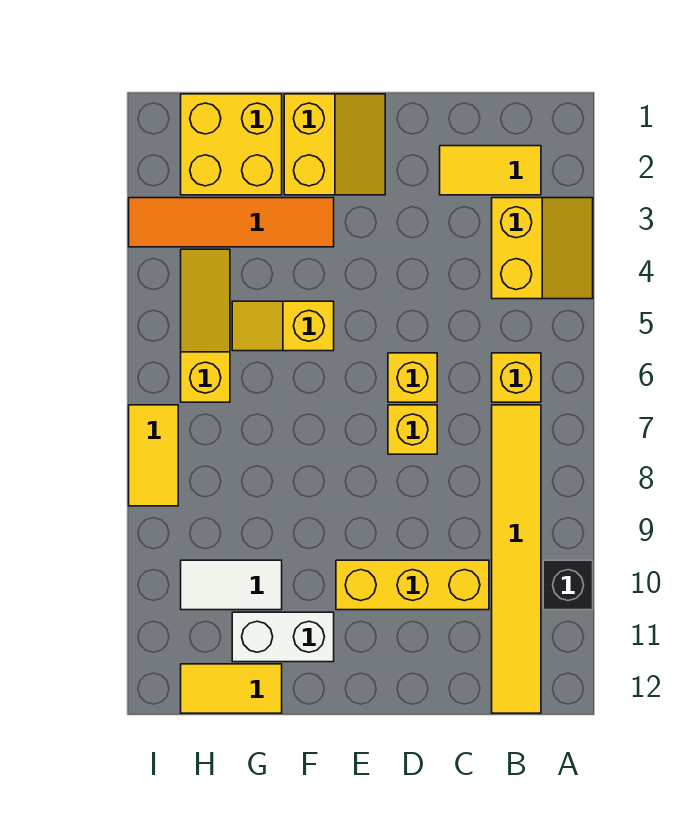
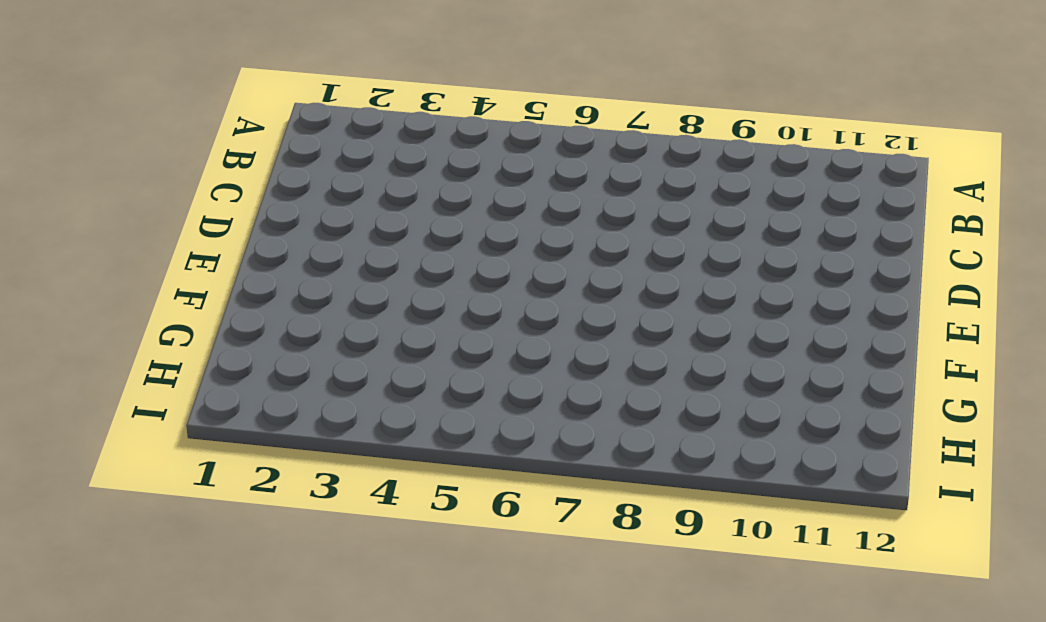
none -> yellow slope A3:B4 level 1 top B
none -> black brick A10 level 1
none -> yellow tile B2:C2 level 1

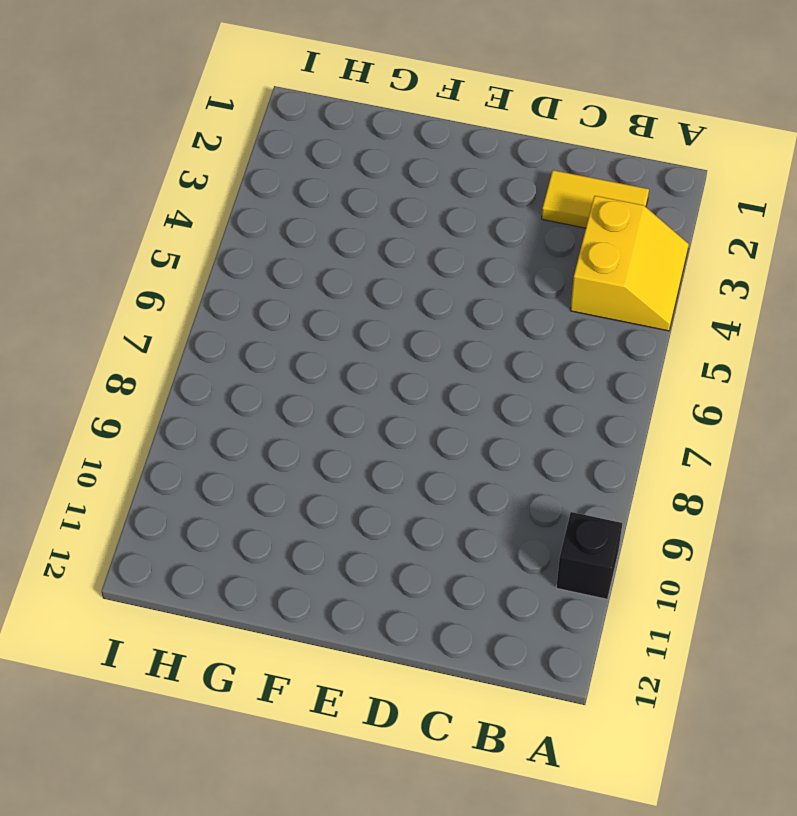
none -> yellow brick B6 level 1
none -> yellow tile B7:B12 level 1
none -> yellow brick C10:E10 level 1

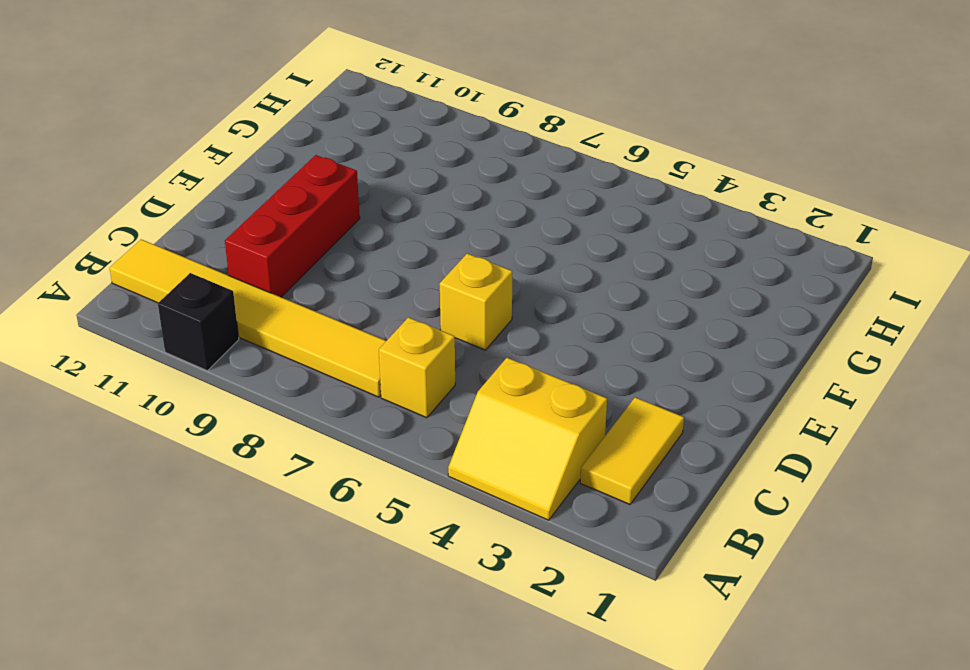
red brick C10:E10 level 1 -> yellow brick C10:E10 level 1
none -> yellow brick D7 level 1
none -> yellow slope E1:F2 level 1 top F
none -> orange tile F3:I3 level 1

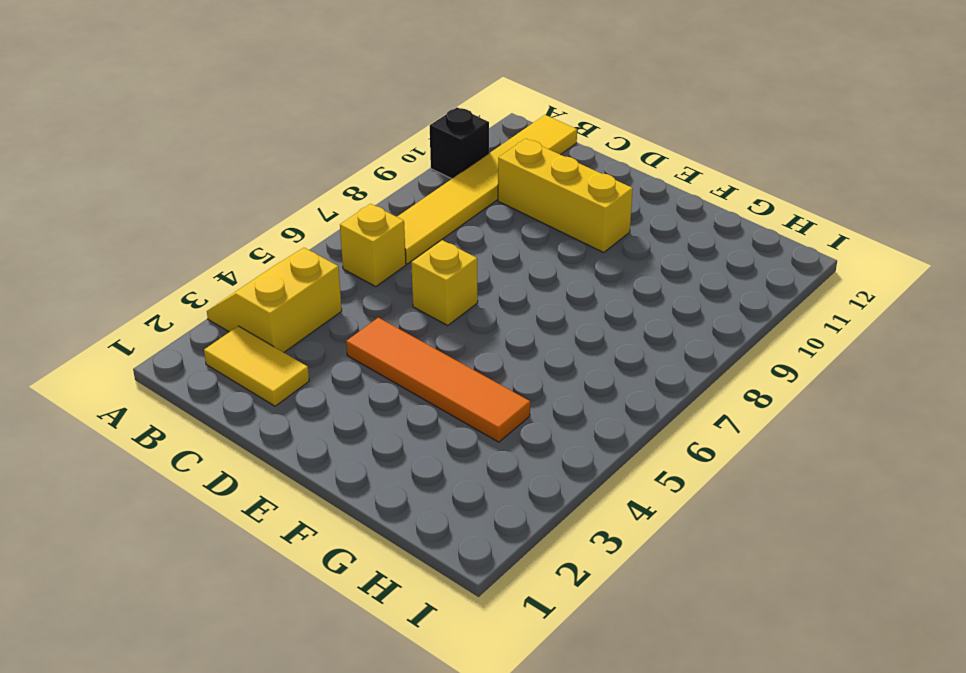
orange tile D4:G4 level 1 -> orange tile F3:I3 level 1
none -> yellow brick D7 level 1
none -> yellow slope E1:F2 level 1 top F
none -> yellow slope F5:G5 level 1 top F

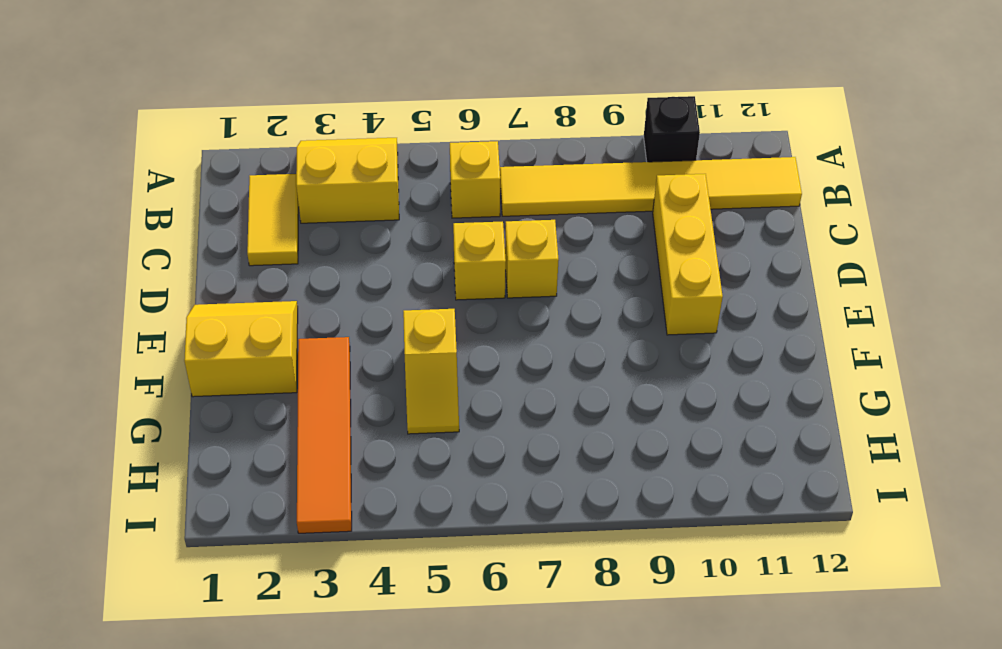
none -> white brick F11:G11 level 1
none -> yellow brick G1:H2 level 1
none -> white tile G10:H10 level 1

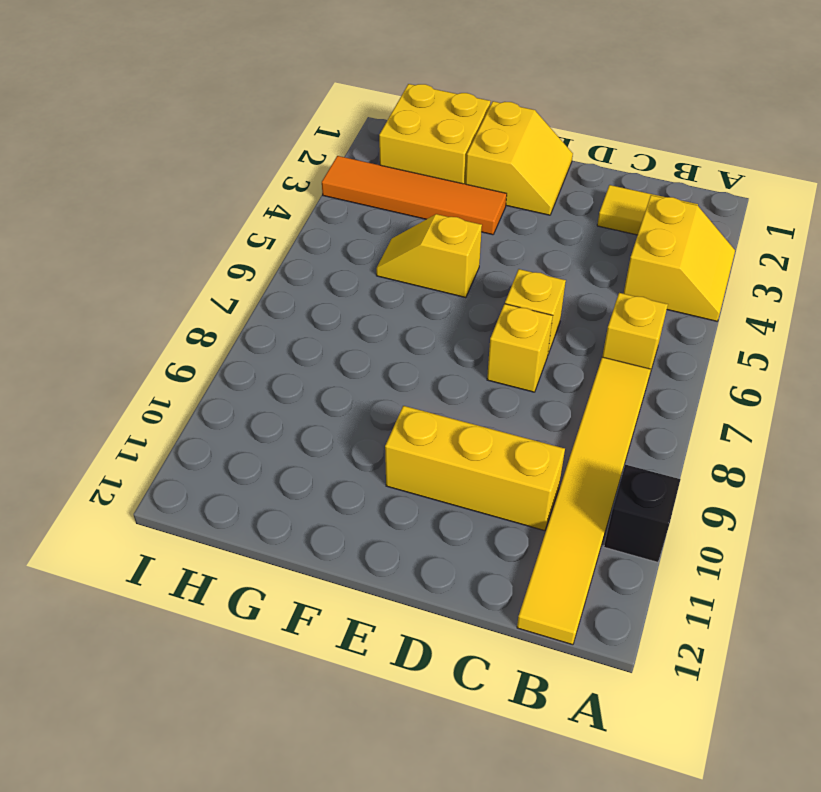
none -> white brick F11:G11 level 1
none -> white tile G10:H10 level 1
none -> yellow tile G12:H12 level 1

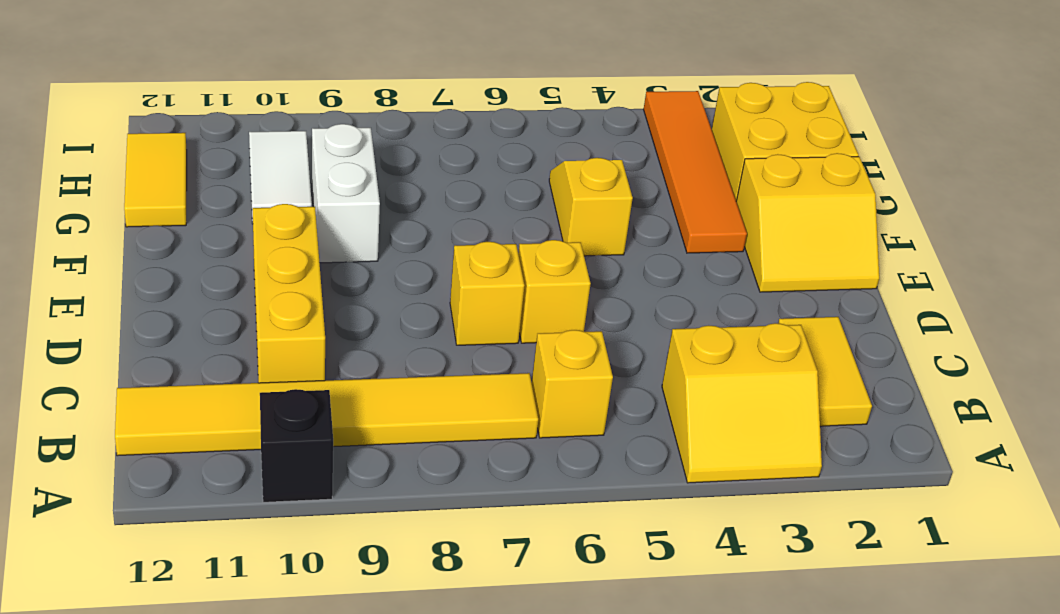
white brick F9:G9 level 1 -> white brick F11:G11 level 1
none -> yellow slope H4:H6 level 1 top 6
none -> yellow tile I7:I8 level 1

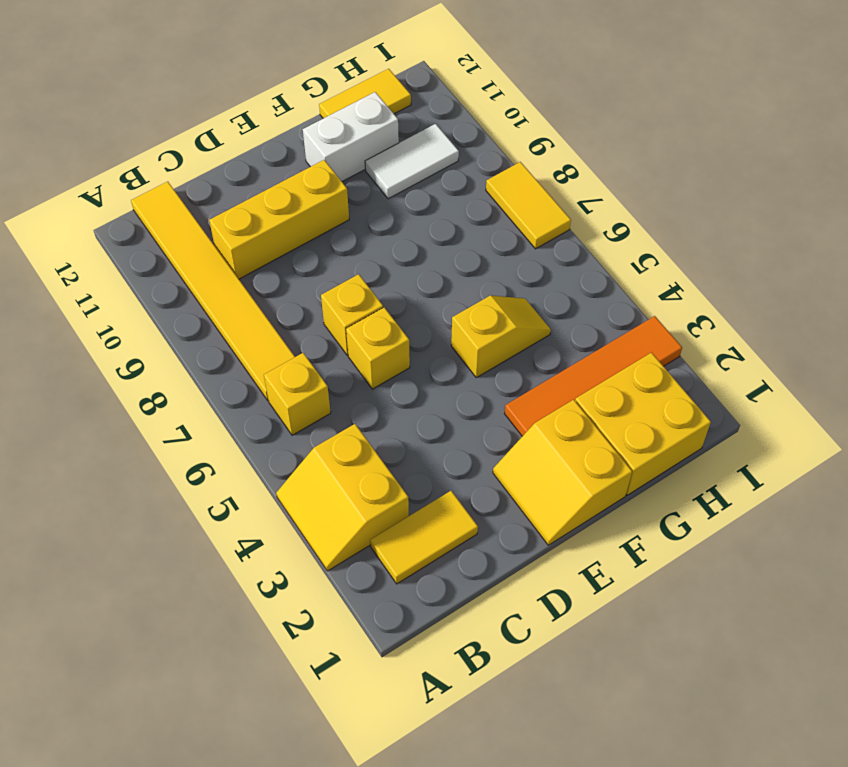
none -> black brick A10 level 1
none -> yellow slope H4:H6 level 1 top 6

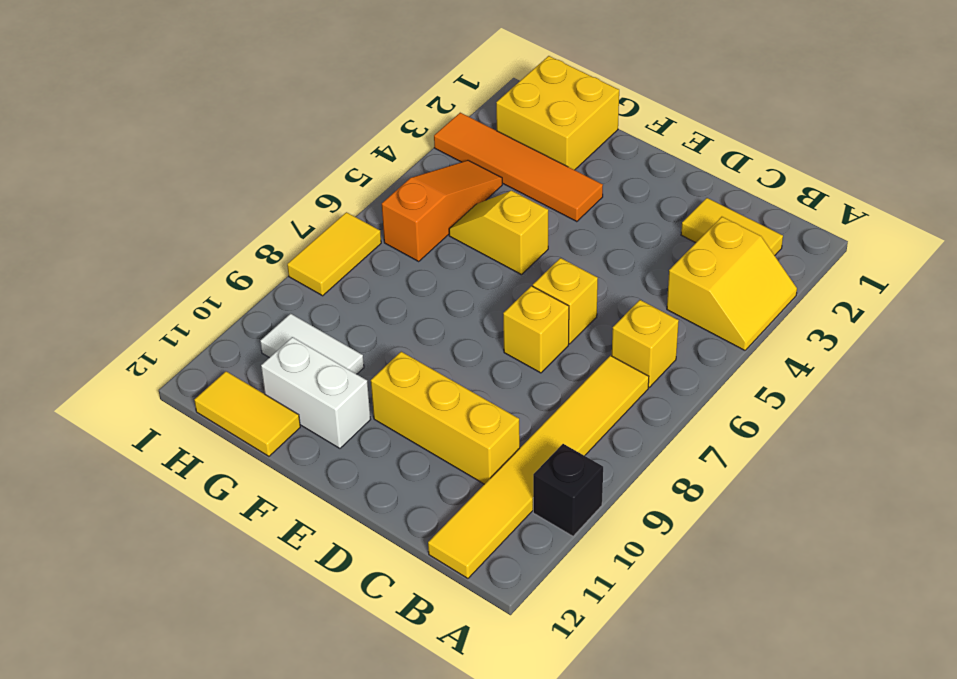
orange slope H4:H6 level 1 top 6 -> yellow slope H4:H6 level 1 top 6
none -> yellow slope E1:F2 level 1 top F

